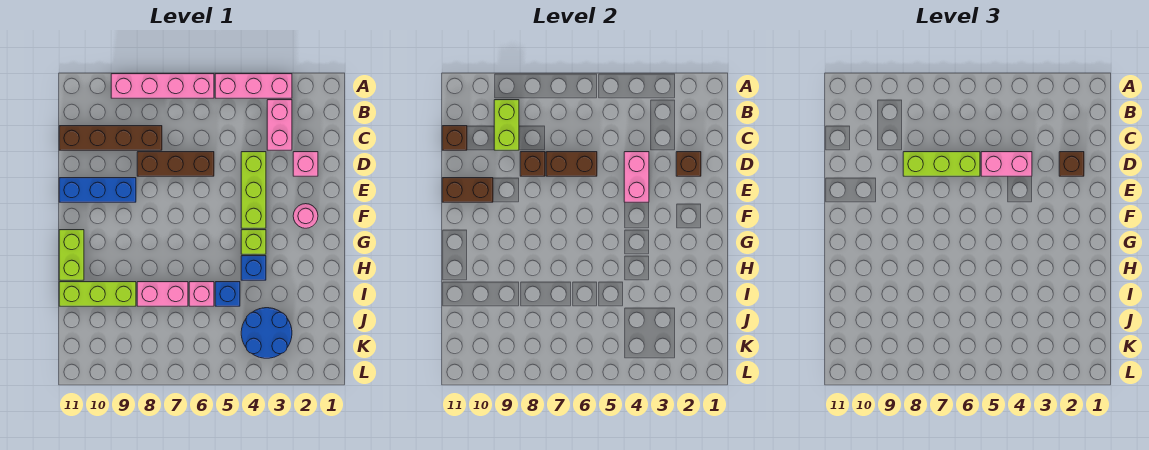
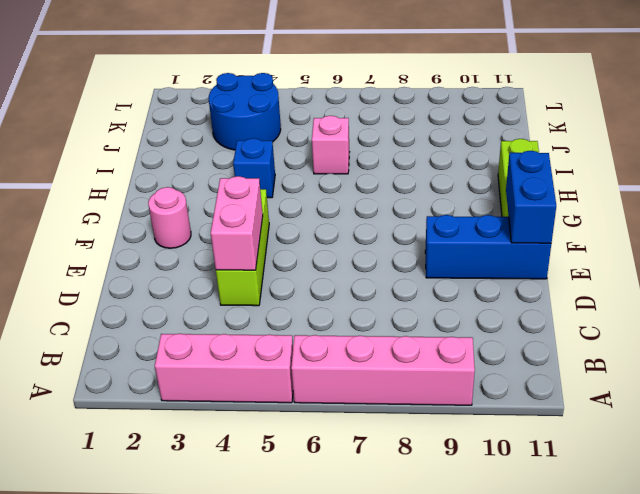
blue brick E11:F11 level 2 -> brown brick E10:E11 level 2
none -> pink brick B3:C3 level 1
none -> brown brick C8:C11 level 1
none -> pink brick D2 level 1

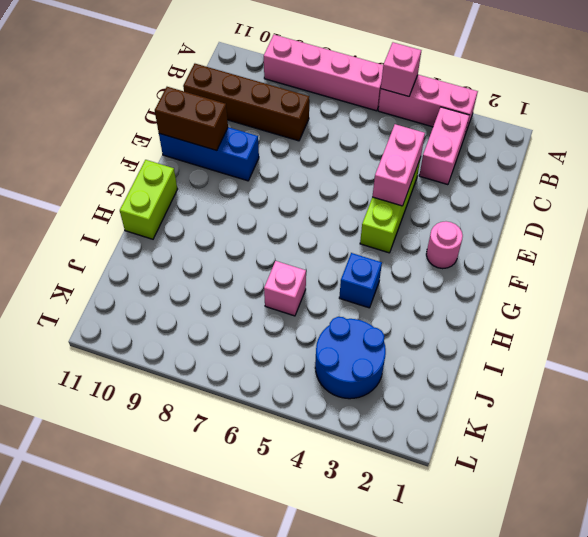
pink brick A5 level 2 -> pink brick D2 level 1
none -> brown brick D6:D8 level 1
none -> lime brick G4 level 1
none -> blue brick I5 level 1

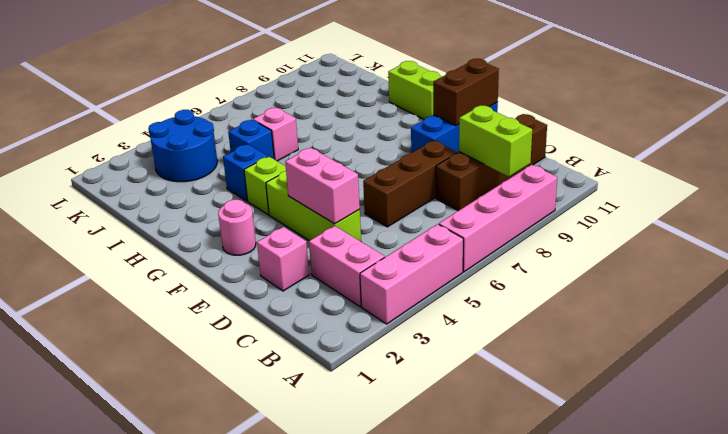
none -> pink brick I7:I8 level 1
none -> lime brick I9:I11 level 1
none -> brown brick C11 level 2

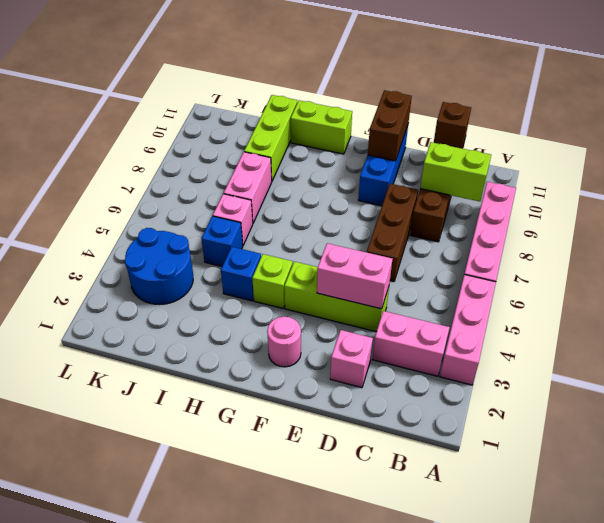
none -> brown brick D2 level 2
none -> brown brick D6:D7 level 2
none -> brown brick D8 level 2

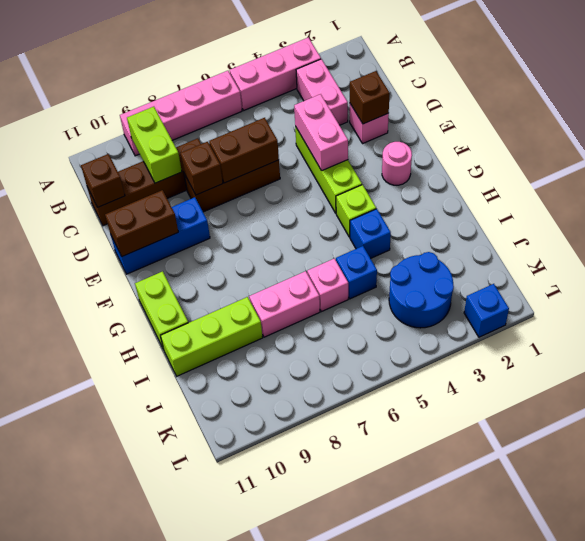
blue brick L2 level 1 -> none
none -> brown brick D2 level 3
none -> pink brick D4:D5 level 3
none -> lime brick D6:D8 level 3

